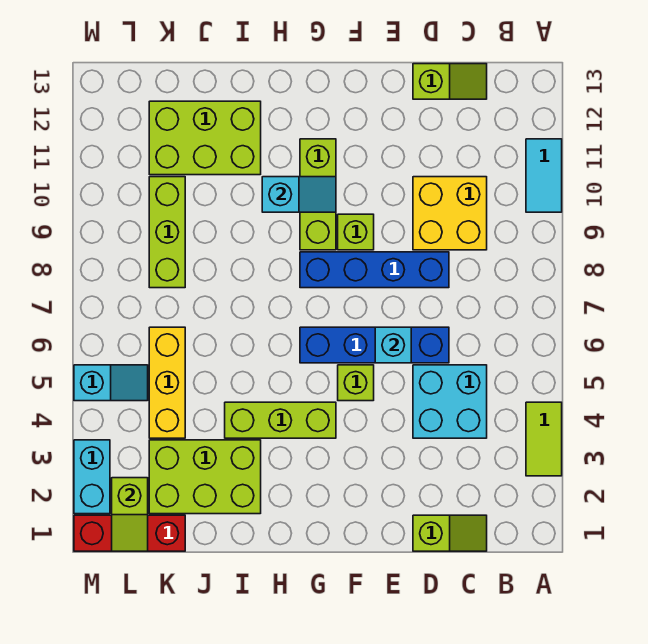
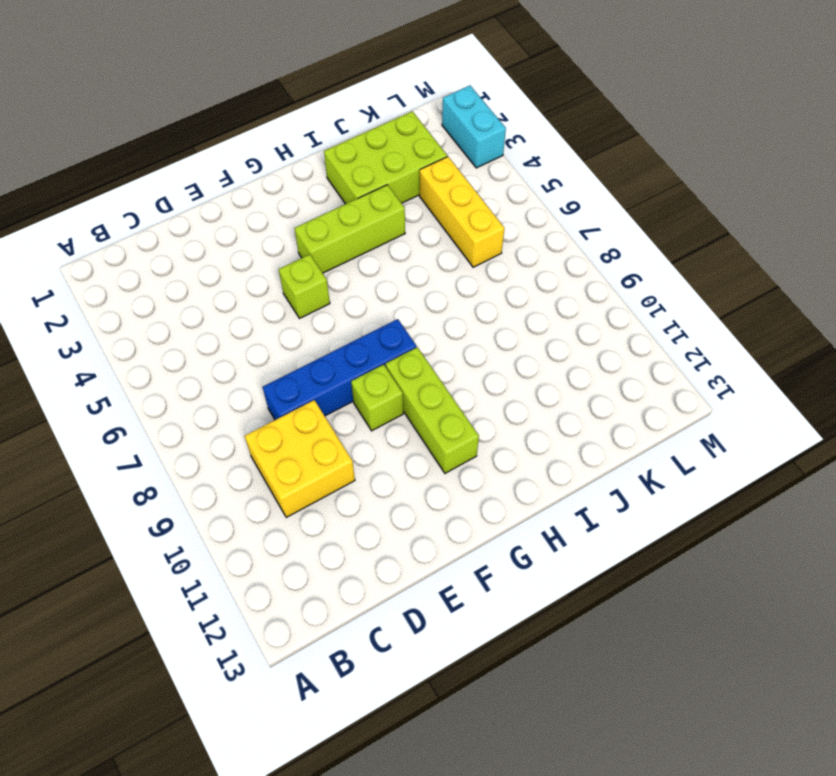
none -> lime tile A3:A4 level 1
none -> cyan tile A10:A11 level 1
none -> lime slope C1:D1 level 1 top D

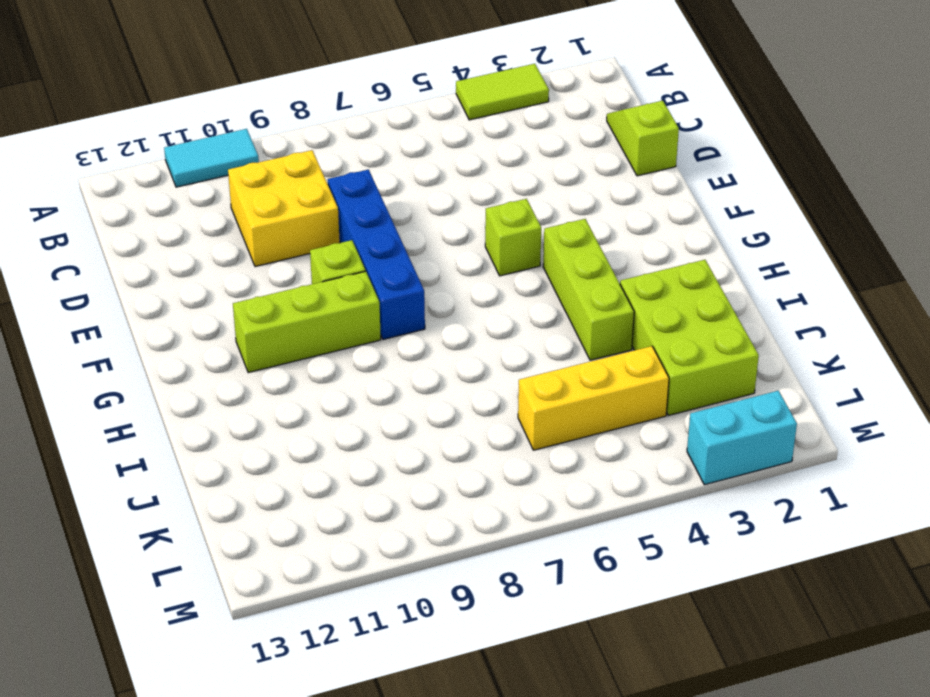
none -> cyan brick C4:D5 level 1
none -> lime slope C13:D13 level 1 top D
none -> blue brick D6:G6 level 1

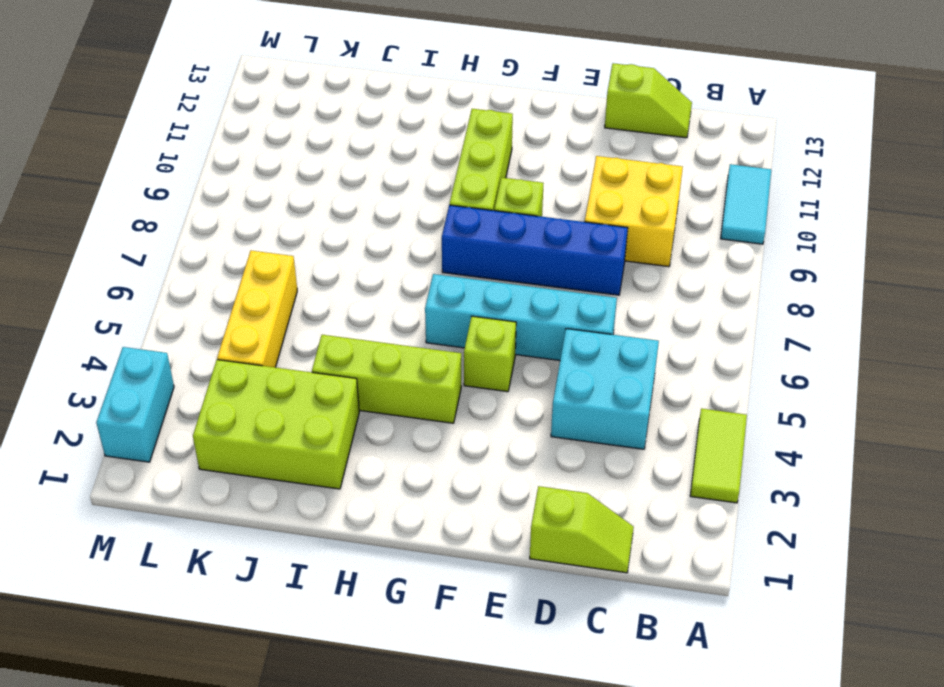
cyan brick D6:G6 level 1 -> blue brick D6:G6 level 1
none -> lime brick I11:K12 level 1
none -> red brick K1:M1 level 1
none -> lime brick K8:K10 level 1

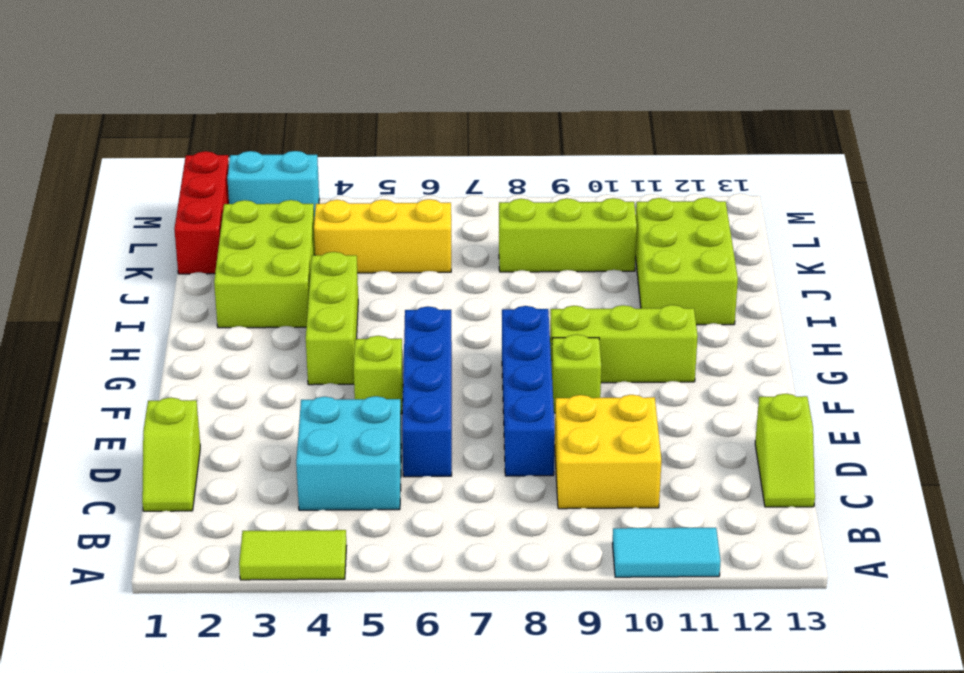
none -> cyan slope L5:M5 level 1 top M
none -> cyan brick E6 level 2
none -> cyan slope G10:H10 level 2 top H

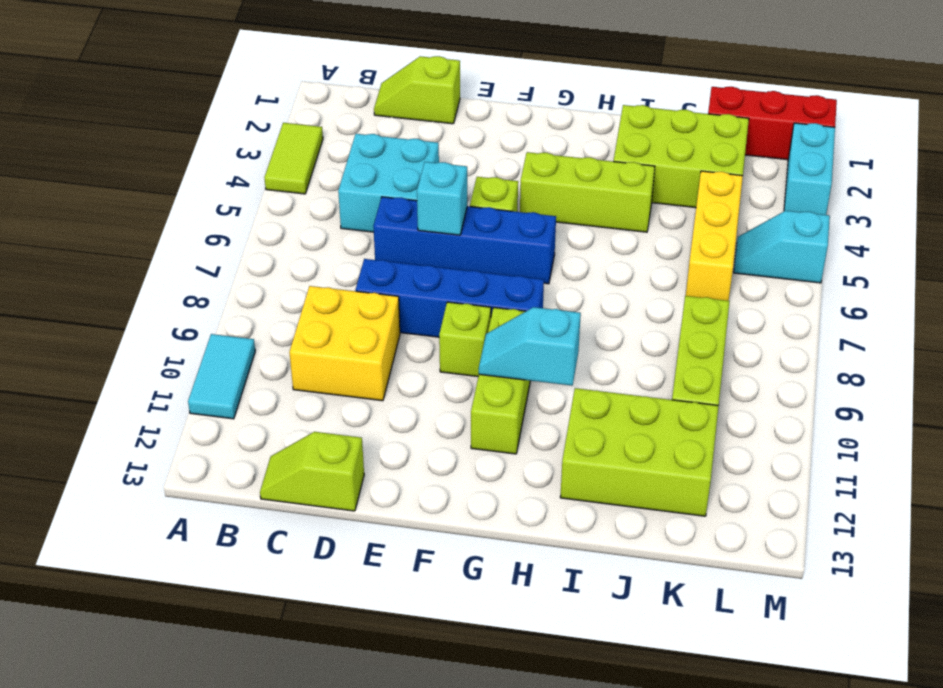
none -> lime slope L1:L2 level 2 top 2

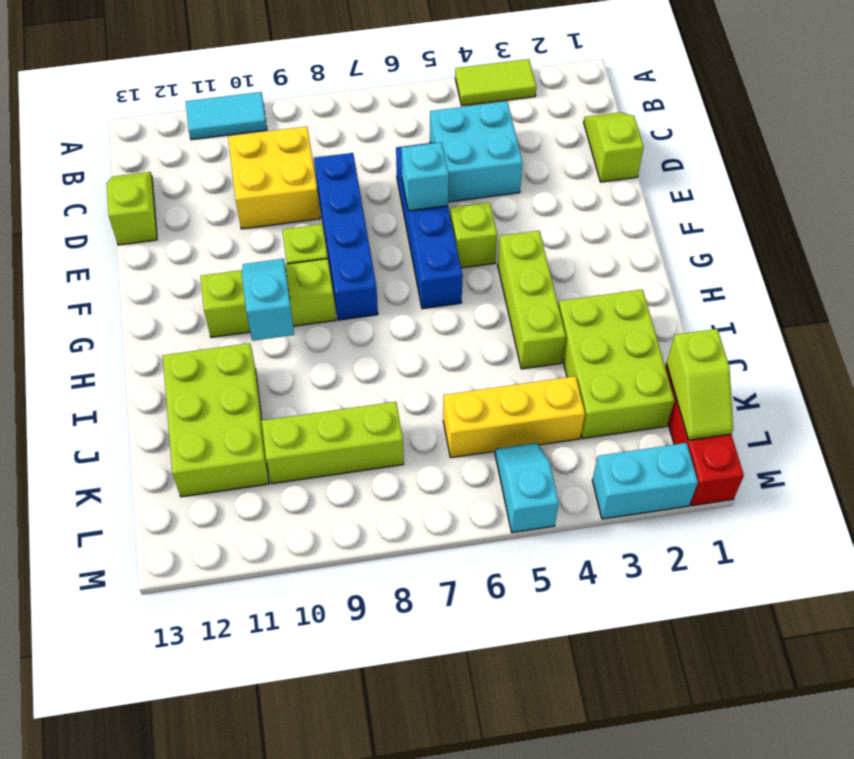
lime slope K1:L1 level 2 top K -> lime slope L1:L2 level 2 top 2

